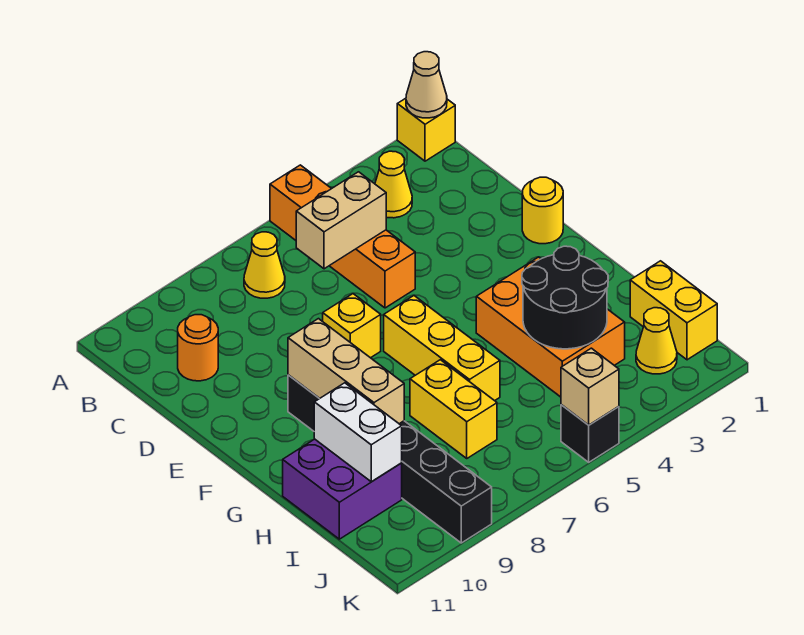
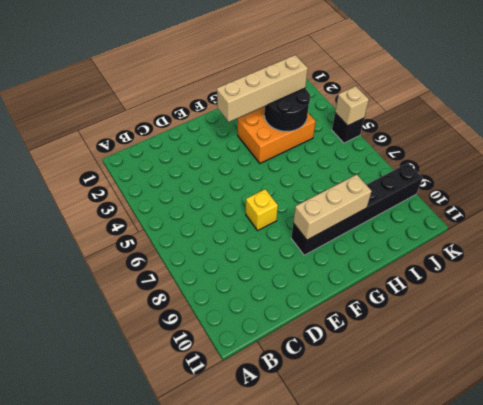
tan brick F3:I3 level 3 -> none
none -> yellow brick A1 level 1
none -> orange brick A5:D5 level 1
none -> yellow cone B3 level 1

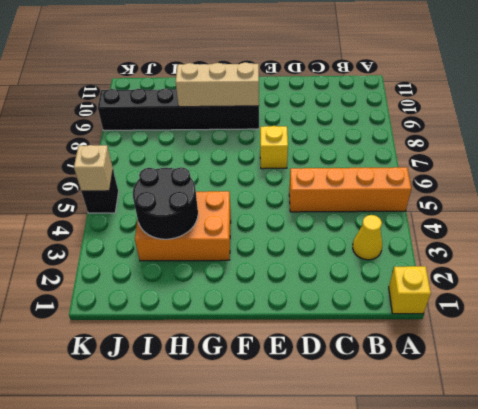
none -> yellow cone B7 level 1
none -> orange round brick C10 level 1
none -> yellow round brick E1 level 1

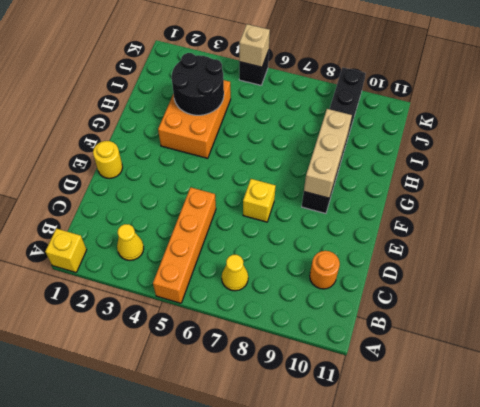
none -> yellow brick F6:H6 level 1
none -> yellow brick H7:I7 level 1
none -> purple brick H10:I11 level 1

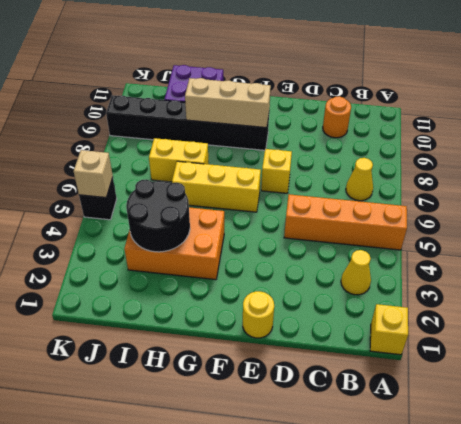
none -> yellow brick I1:J1 level 1
none -> yellow cone J2 level 1
none -> tan cone A1 level 2

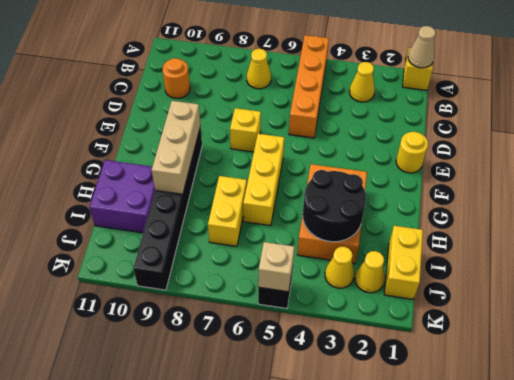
yellow cone J3 level 1 -> none
none -> tan brick C5:C6 level 2
none -> white brick H10:I10 level 2

